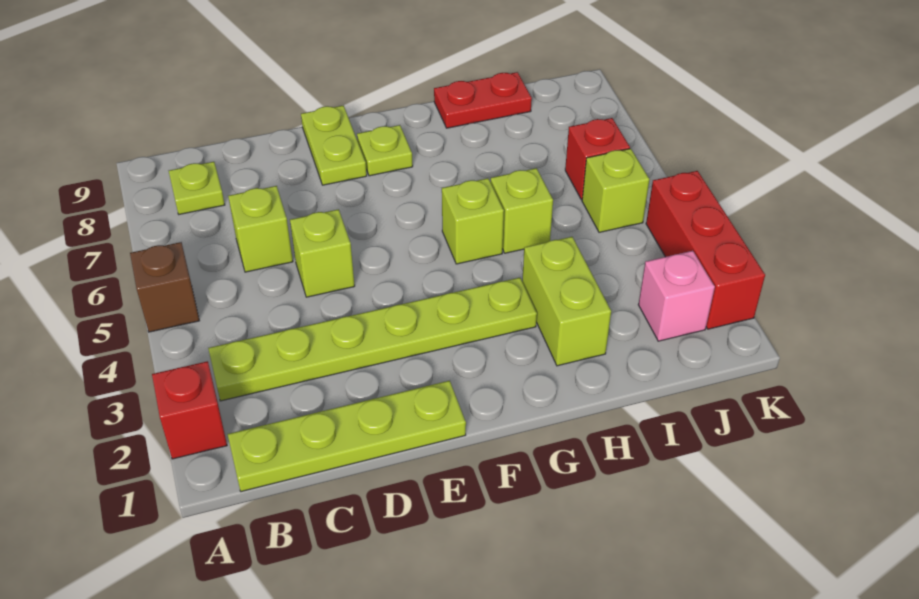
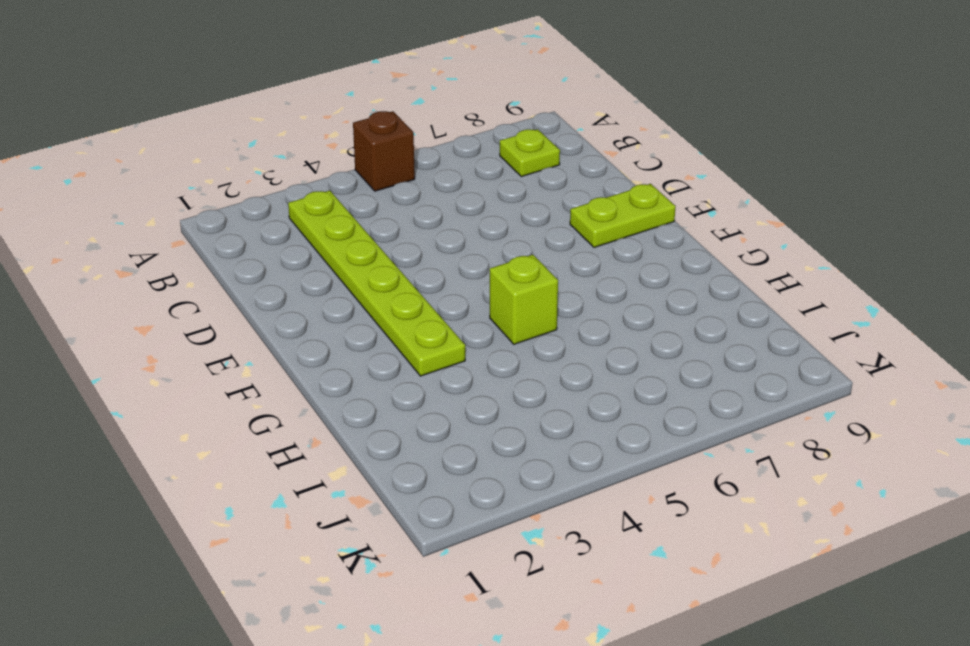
none -> red brick A2 level 1
none -> lime plate B1:E1 level 1
none -> lime brick C6 level 1

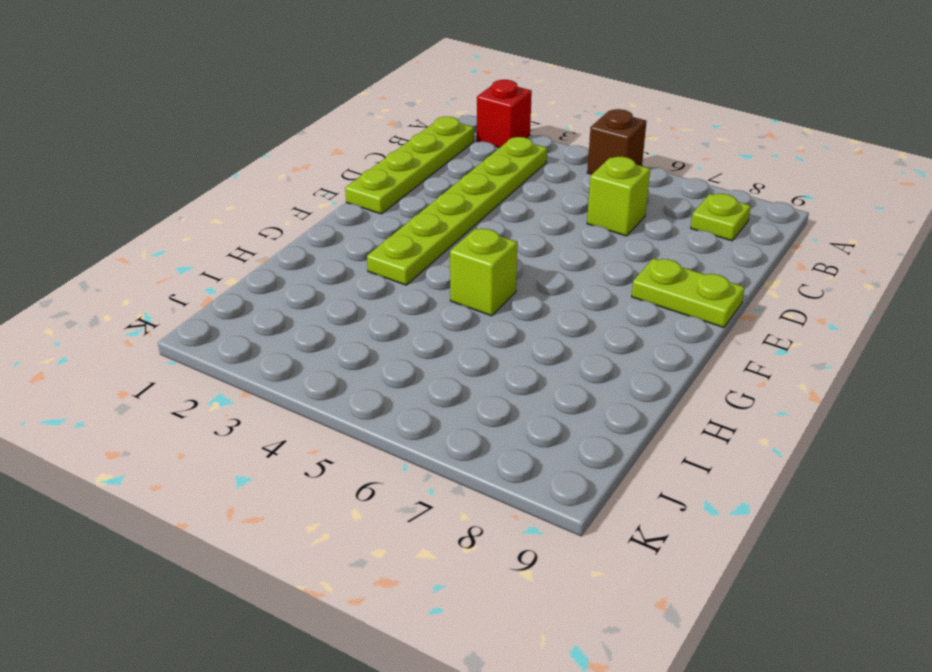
none -> lime brick D5 level 1
none -> lime plate F8 level 1
none -> lime brick H2:H3 level 1

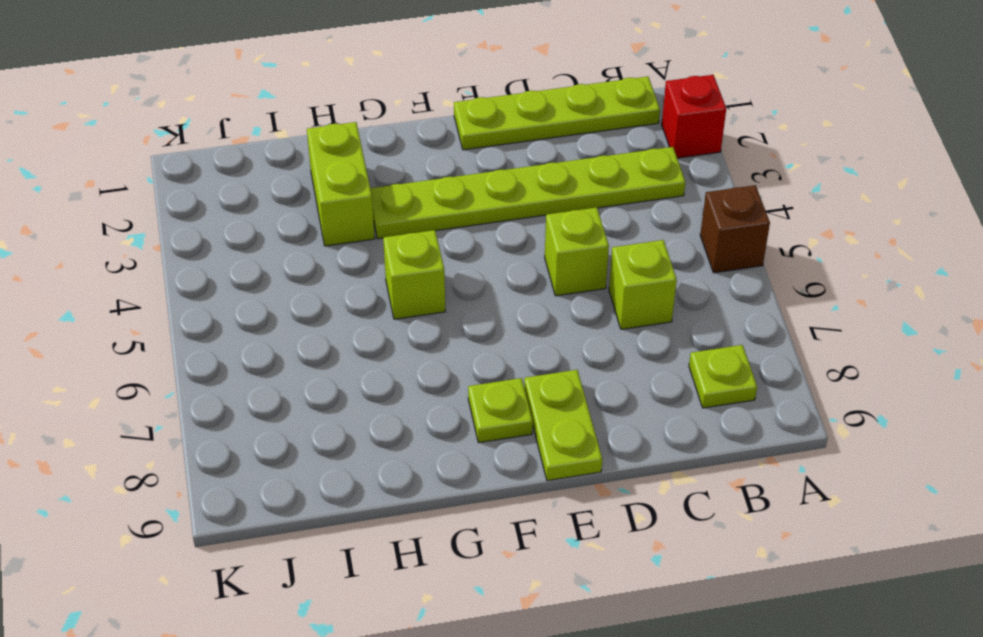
none -> lime brick H5 level 1
none -> red plate H9:I9 level 1
none -> pink brick J2 level 1

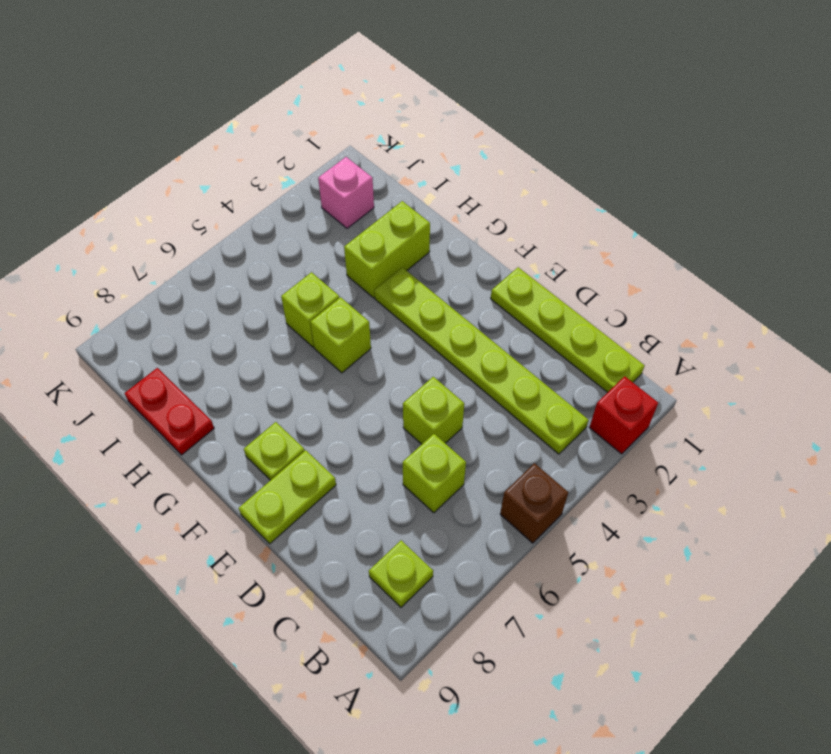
none -> lime brick J5 level 1
none -> red brick J6 level 1
none -> red brick K2:K4 level 1

